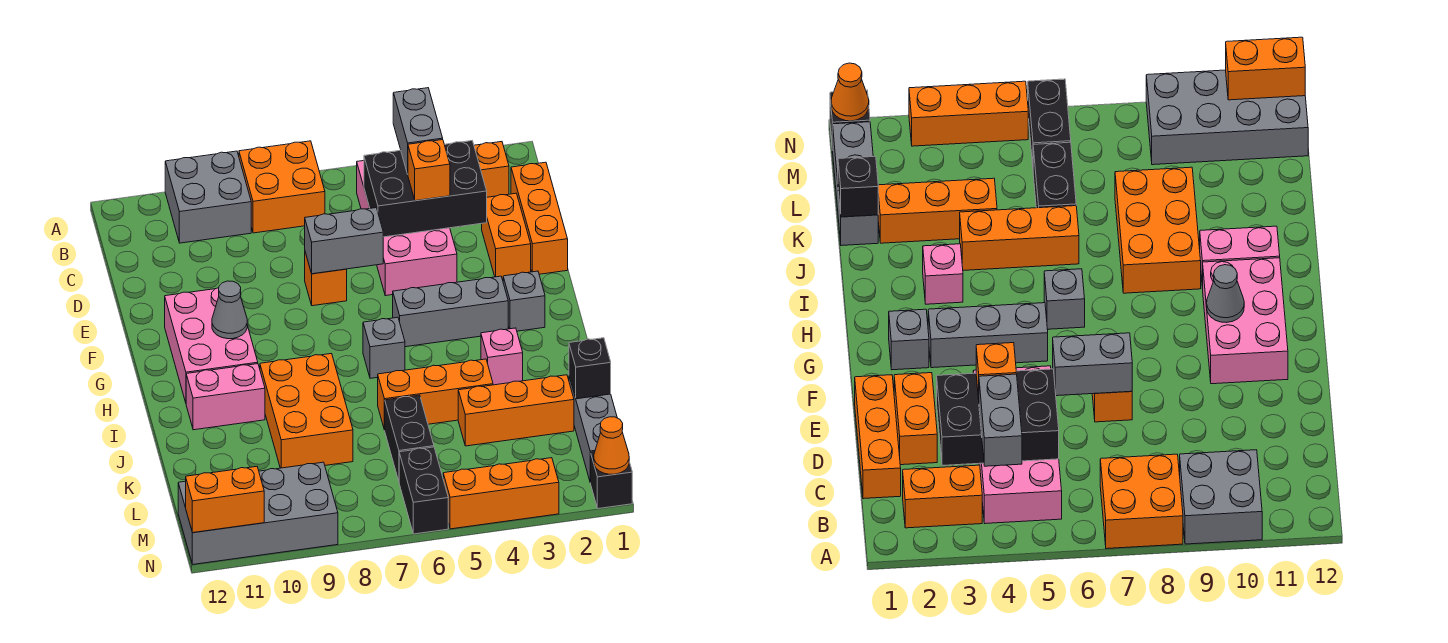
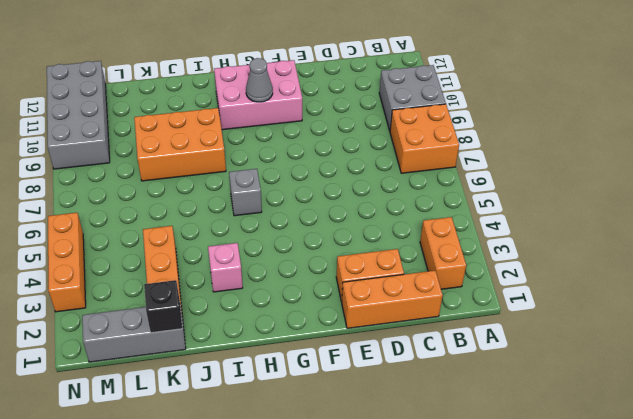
none -> pink brick B4:E5 level 1
none -> orange brick E7 level 1
none -> grey brick G2 level 1
none -> grey brick G3:G5 level 1

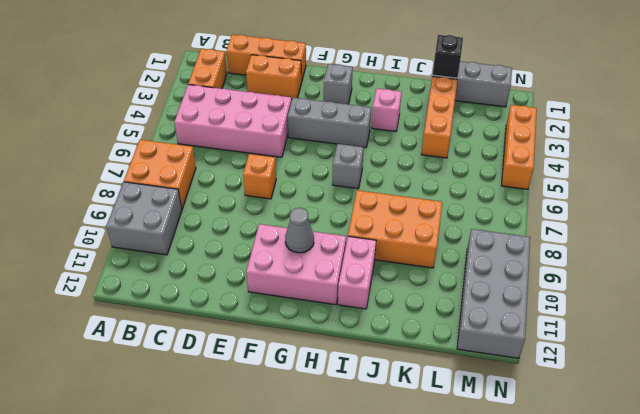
grey brick F4:H4 level 1 -> grey brick G3:G5 level 1
none -> orange brick J4:J6 level 1
none -> black brick K6:L6 level 1
none -> black brick M6:N6 level 1
none -> black brick N1 level 1

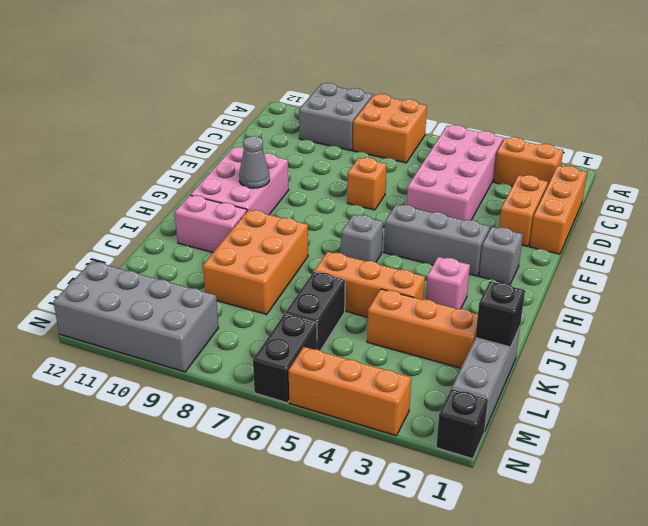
none -> black brick C3:D5 level 2
none -> grey brick E6:E7 level 2
none -> orange cone N1 level 2
none -> orange brick N11:N12 level 2

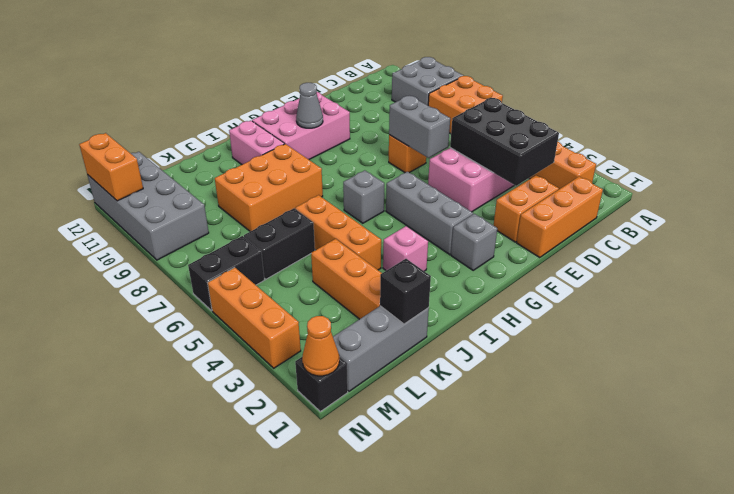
none -> grey brick B4:C4 level 3
none -> orange brick D4 level 3

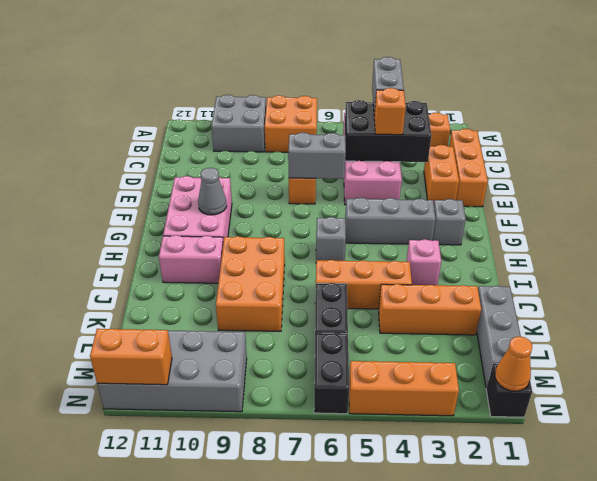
none -> black brick K1 level 2

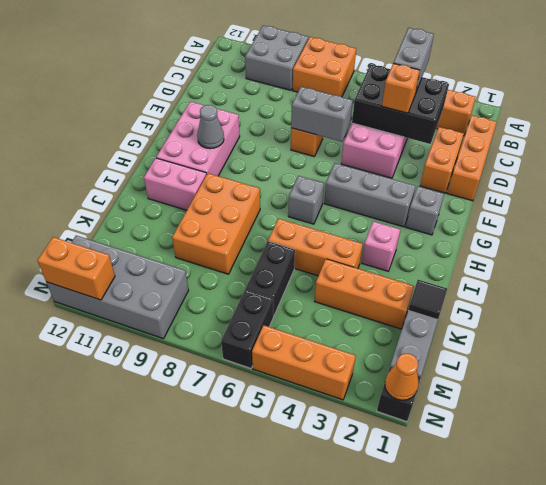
black tile K1 level 2 -> black brick K1 level 2

